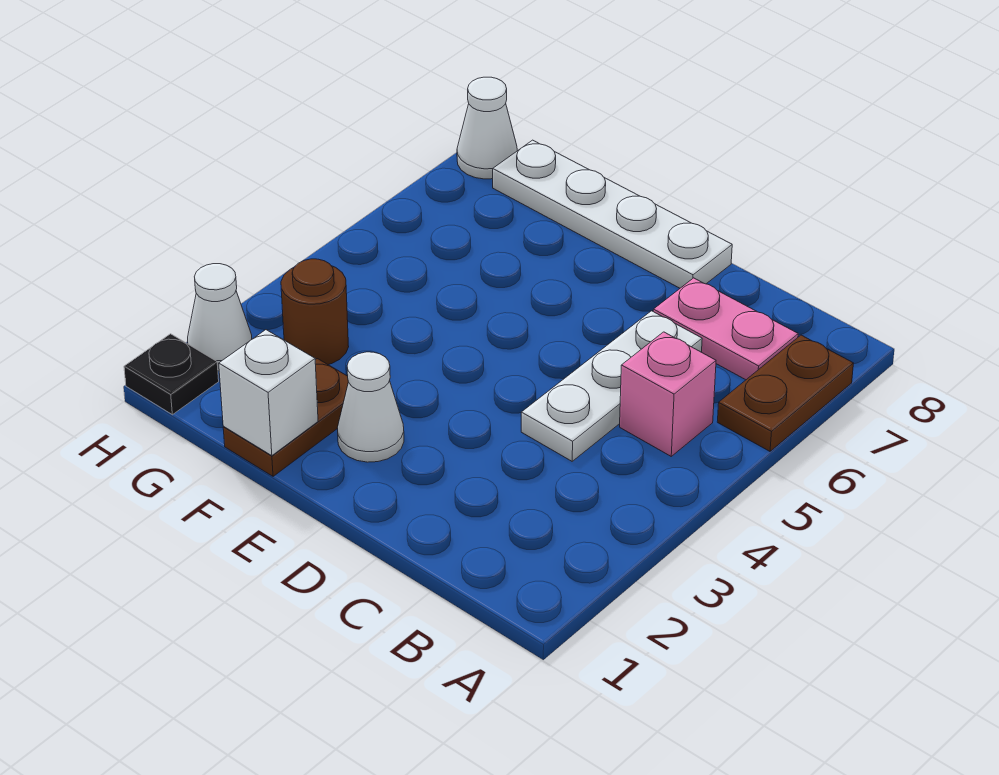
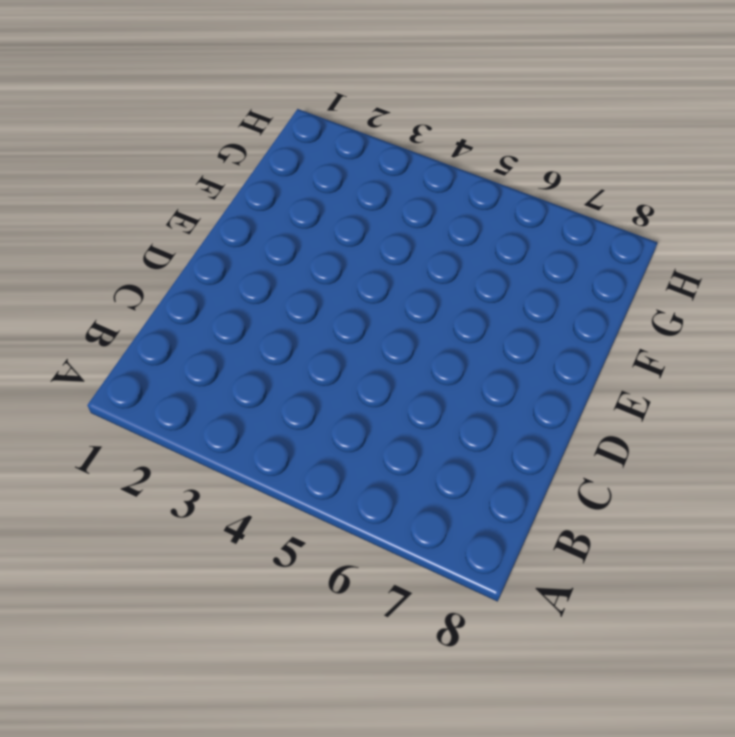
none -> brown plate A6:A7 level 1
none -> pink brick B5 level 1
none -> pink plate B7:C7 level 1

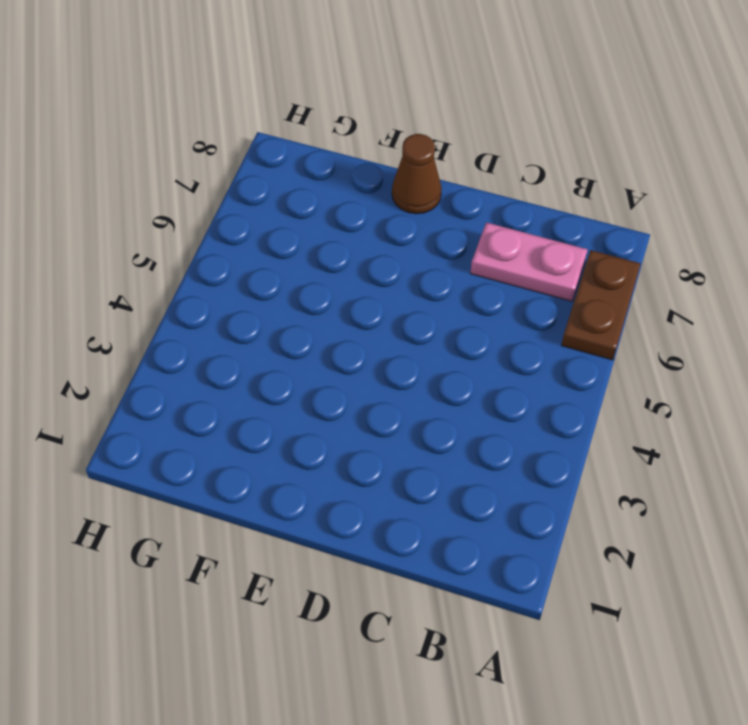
brown cone E8 level 1 -> white plate D8:G8 level 1
none -> pink brick B5 level 1
none -> white plate C4:C6 level 1
none -> white cone E2 level 1

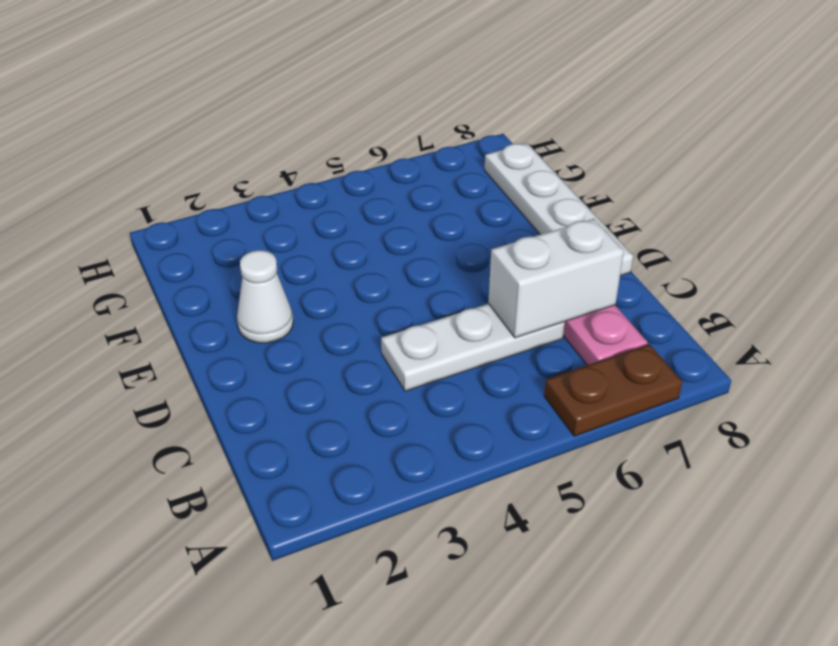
white brick C6:C7 level 2 -> none
none -> pink brick B5 level 1
none -> brown plate F1:F2 level 1
none -> brown round brick G3 level 1

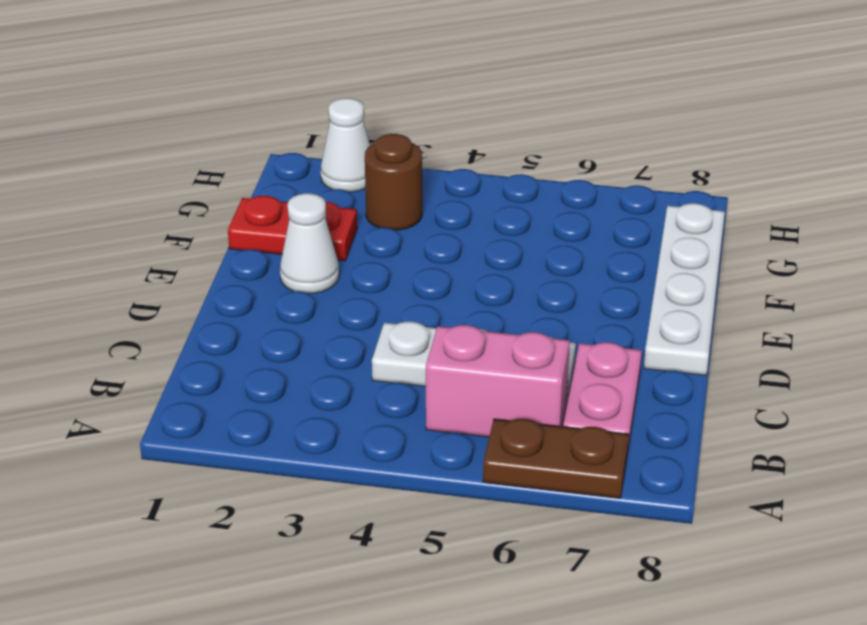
pink brick B5:B6 level 1 -> pink brick B5 level 1
red plate F1:F2 level 1 -> brown plate F1:F2 level 1
none -> black plate H1 level 1
none -> white cone H8 level 1
none -> white brick F1 level 2

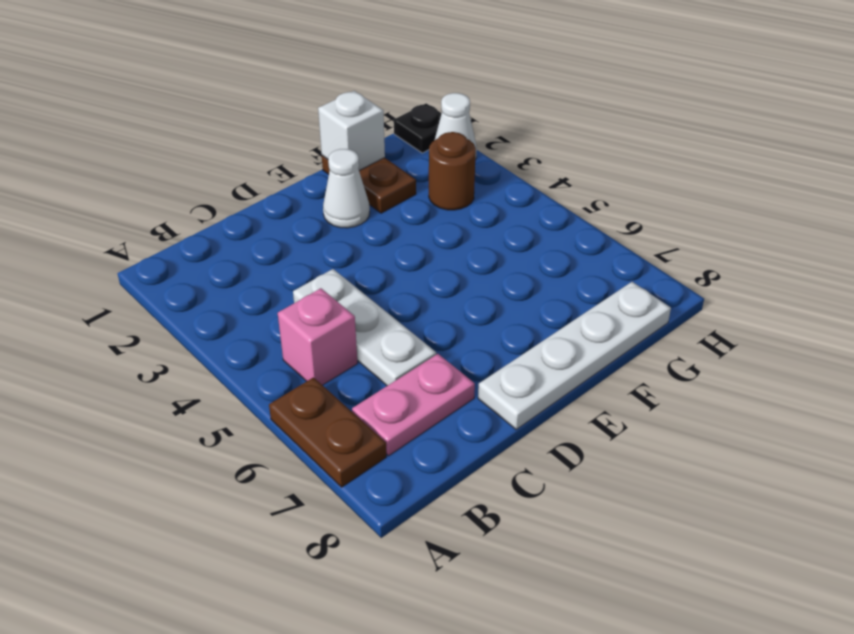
none -> white cone H8 level 1

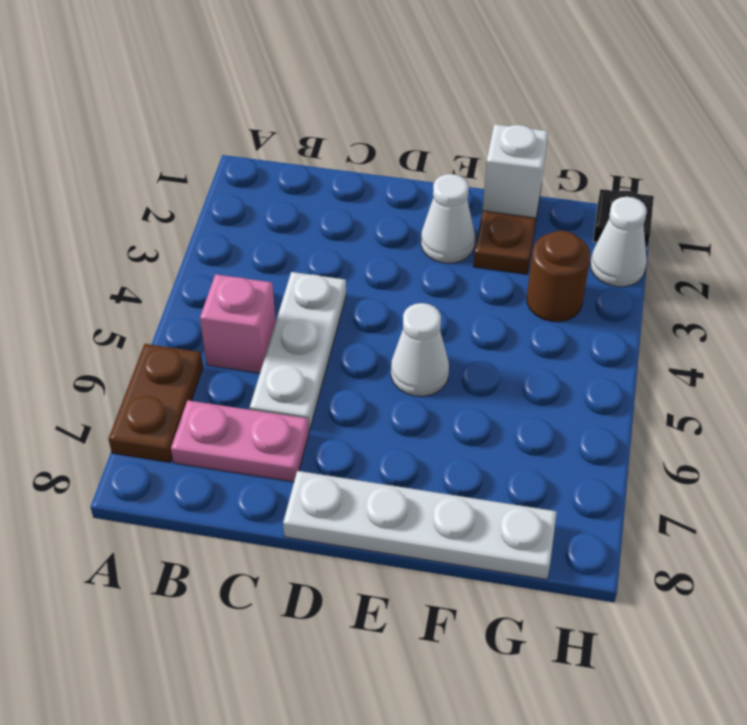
white cone E5 level 1 -> white cone H8 level 1

